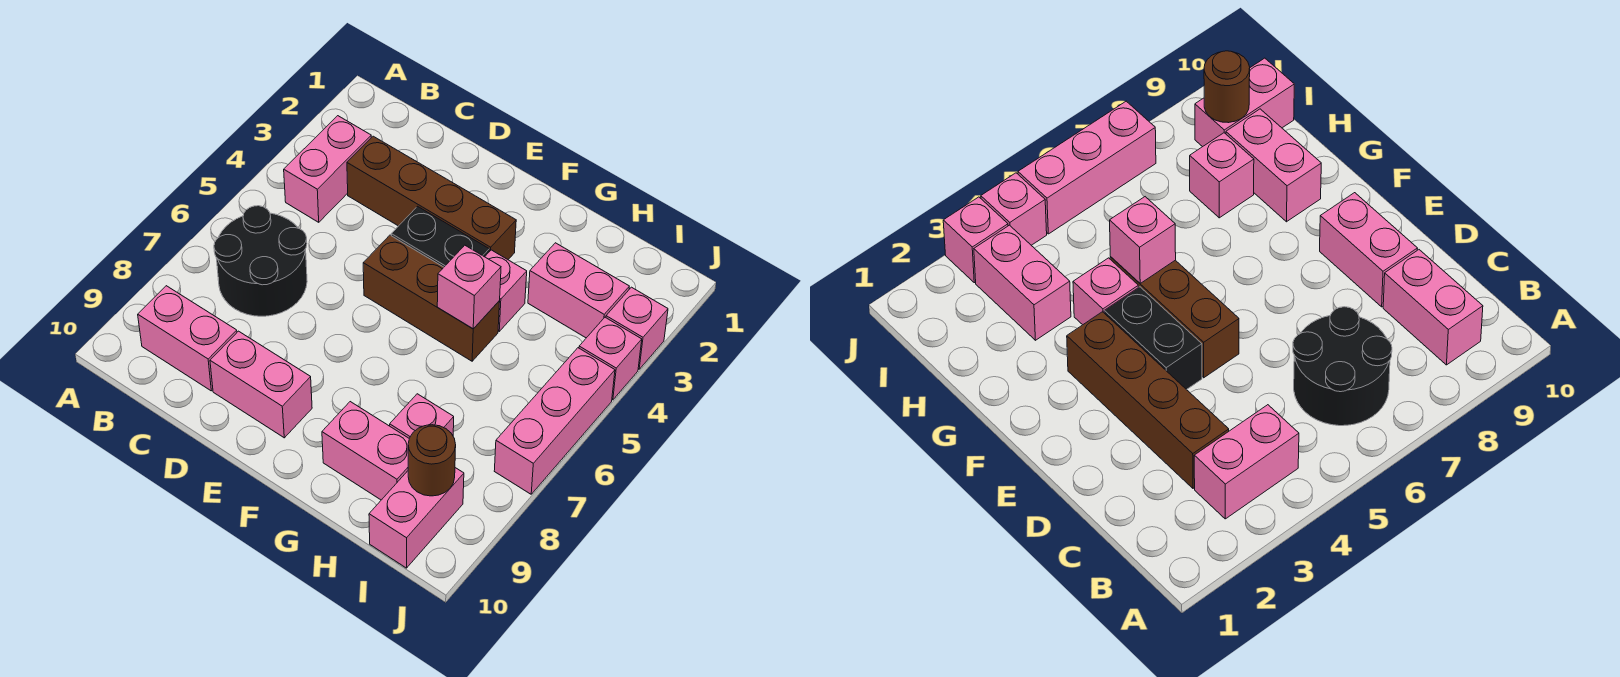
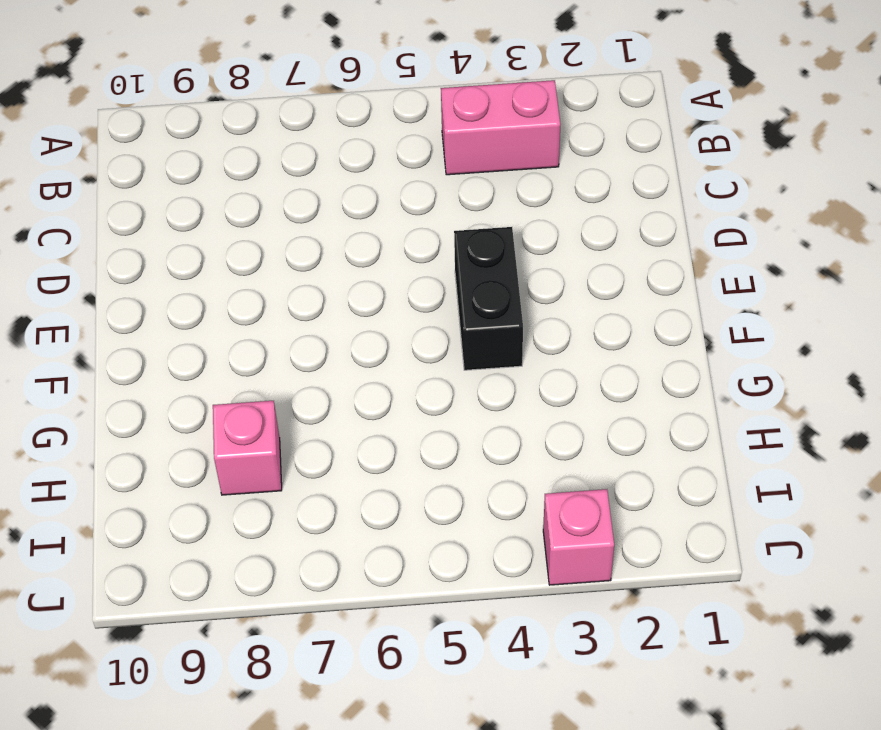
none -> black round brick B6:C7 level 1
none -> pink brick B9:C9 level 1
none -> brown brick C3:F3 level 1

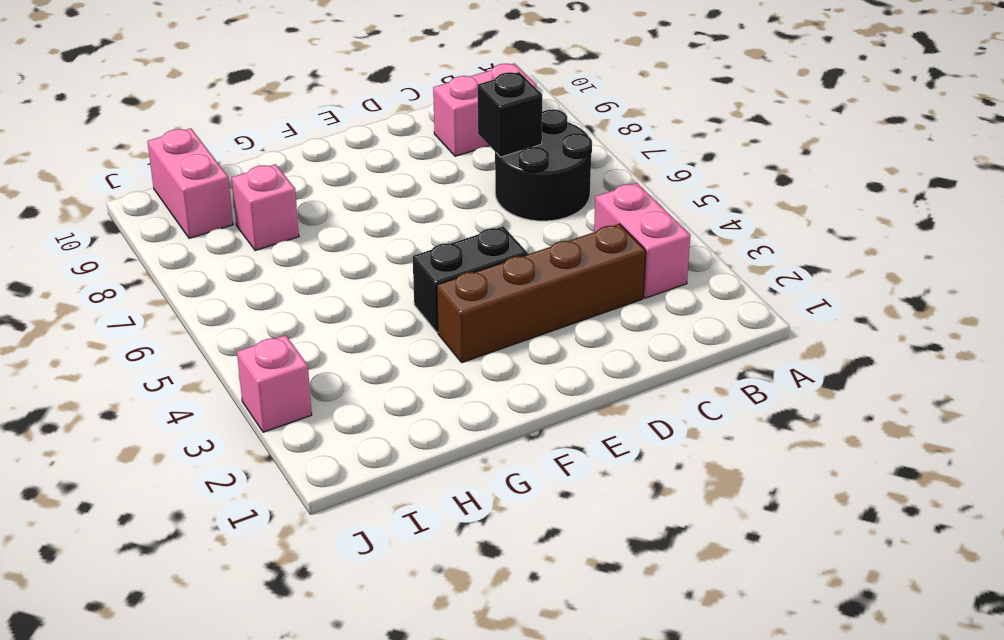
black brick C7 level 2 -> none
none -> pink brick D9:E9 level 1
none -> brown brick E5:G5 level 1
none -> pink brick G4 level 1

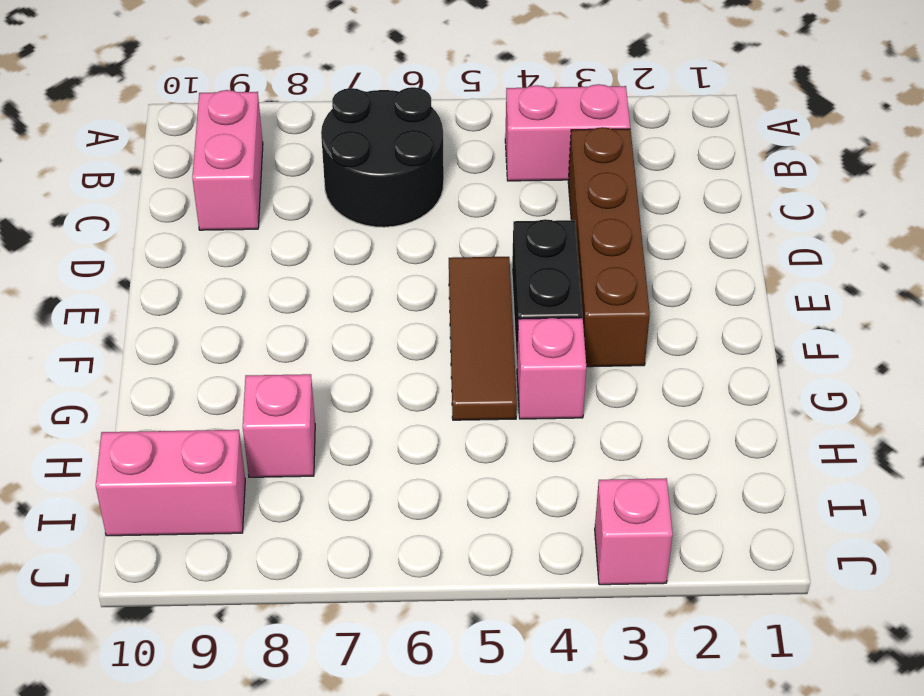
brown tile E5:G5 level 1 -> brown brick E5:G5 level 1
none -> pink brick D9:E9 level 1
none -> pink brick G9:H9 level 1
none -> pink brick H3:I3 level 1

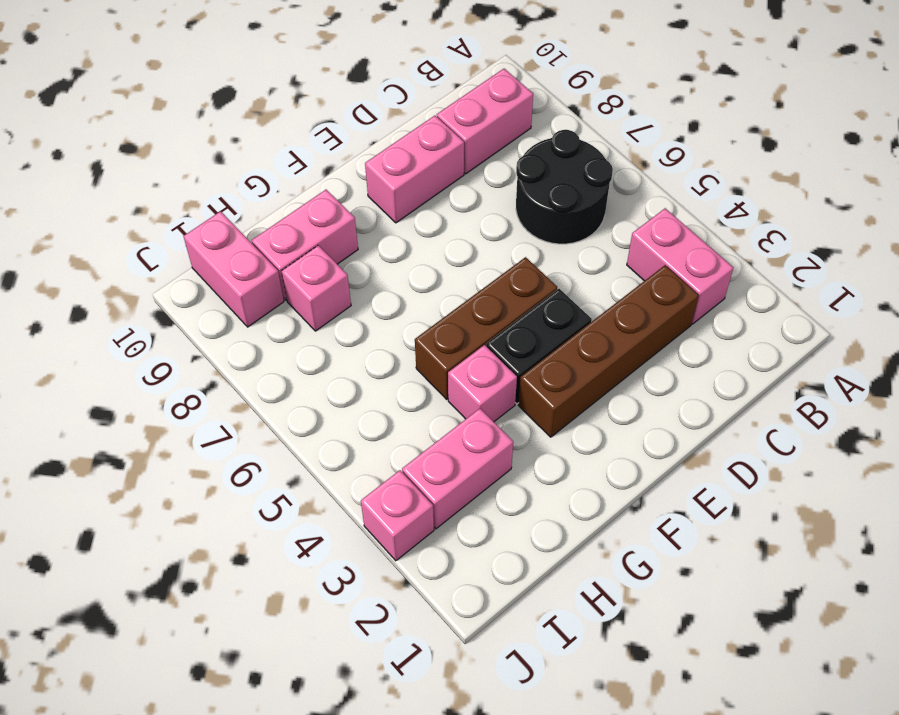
none -> pink brick J4 level 1
none -> pink brick J5:J7 level 1
none -> pink brick G5 level 2

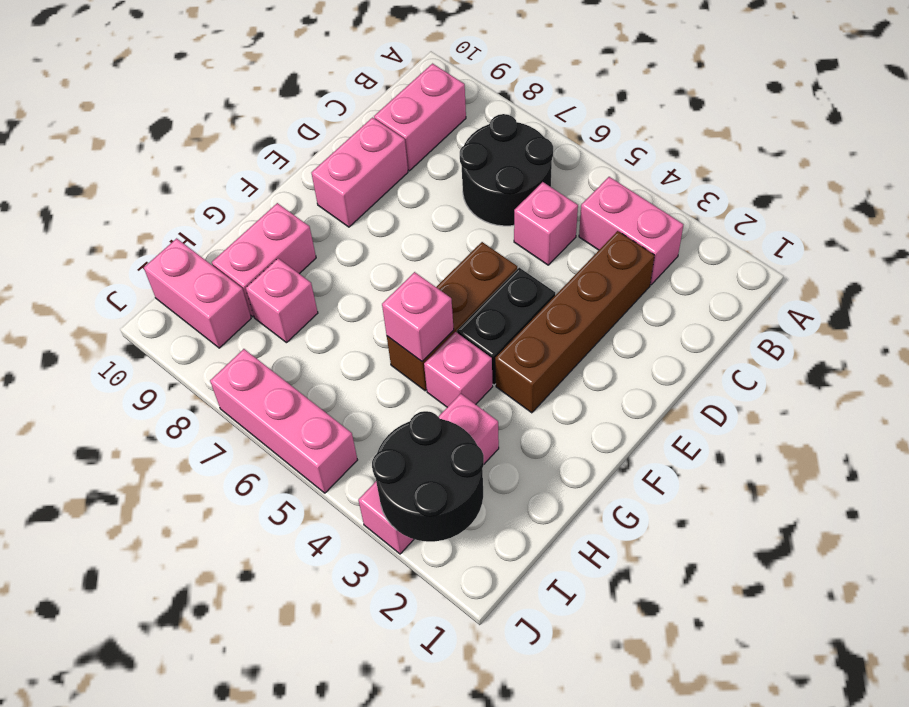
pink brick C5 level 1 -> pink brick J4 level 1
black round brick I2:J3 level 2 -> none
none -> brown round brick I9 level 2

